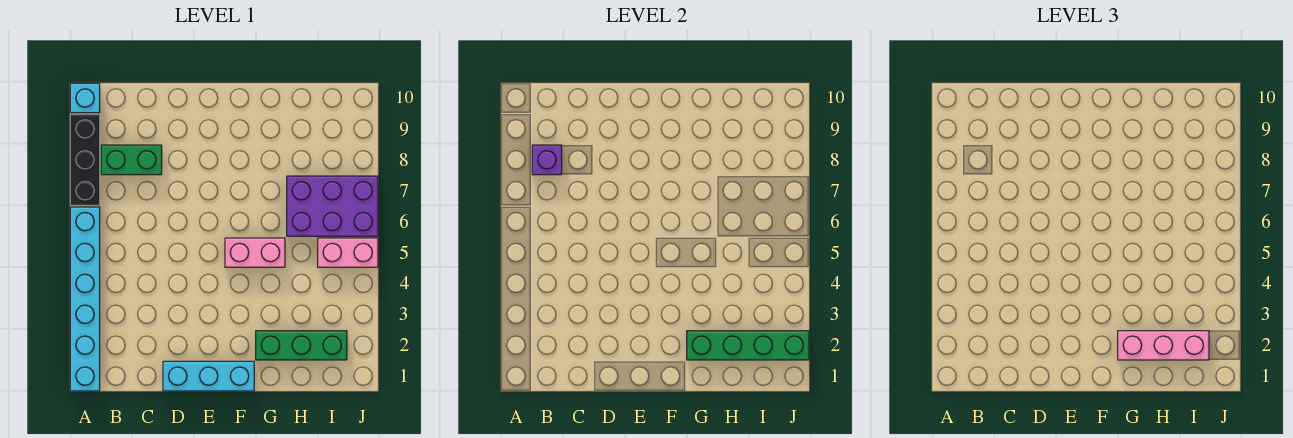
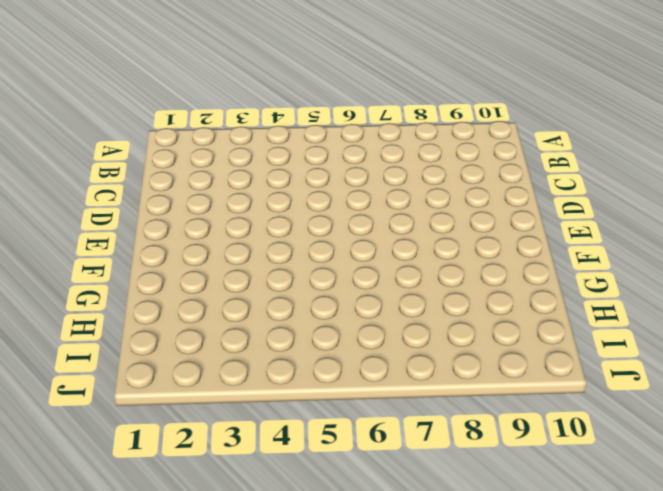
none -> cyan brick A1:A6 level 1
none -> black brick A7:A9 level 1
none -> cyan brick A10 level 1

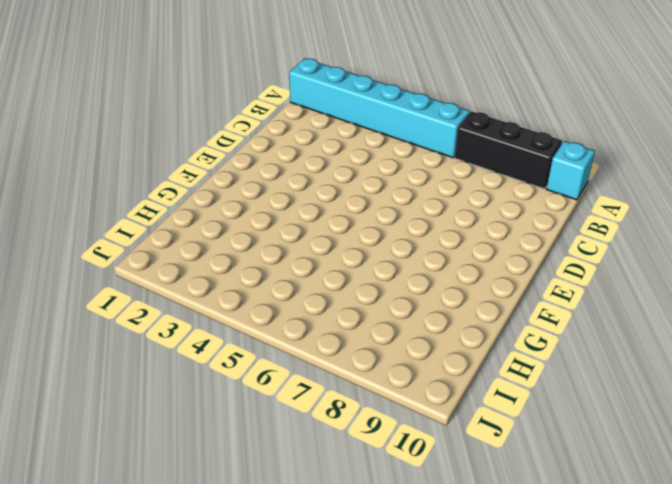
none -> green brick B8:C8 level 1
none -> cyan brick D1:F1 level 1
none -> pink brick F5:G5 level 1

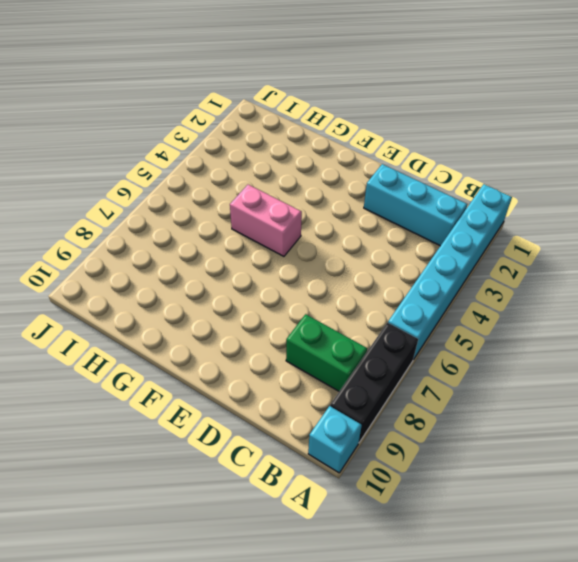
cyan brick B2:D2 level 1 -> cyan brick D1:F1 level 1
none -> green brick G2:I2 level 1
none -> purple brick H6:J7 level 1
none -> pink brick I5:J5 level 1

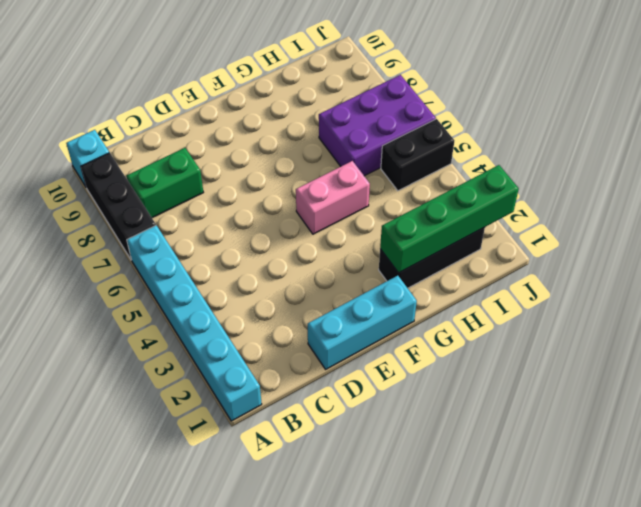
black brick G2:I2 level 1 -> green brick G2:I2 level 1
black brick I5:J5 level 1 -> pink brick I5:J5 level 1
none -> purple brick B8 level 2
none -> pink brick G2:I2 level 3

